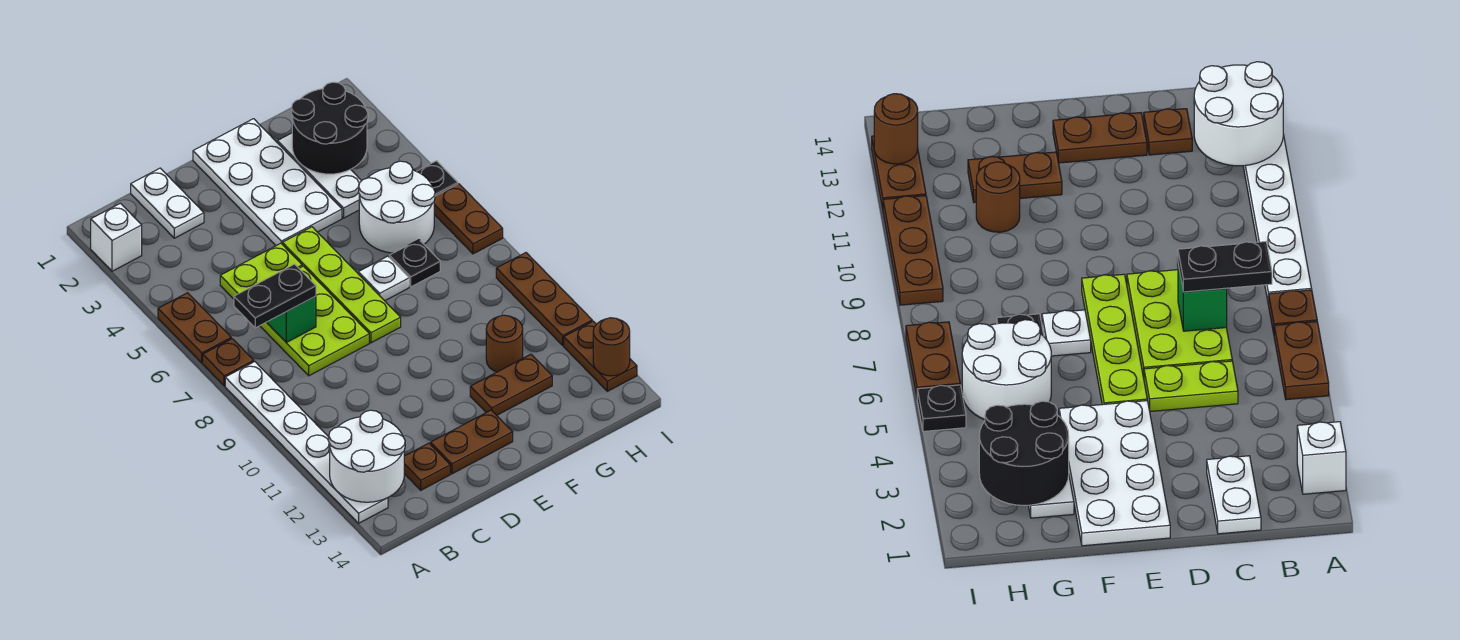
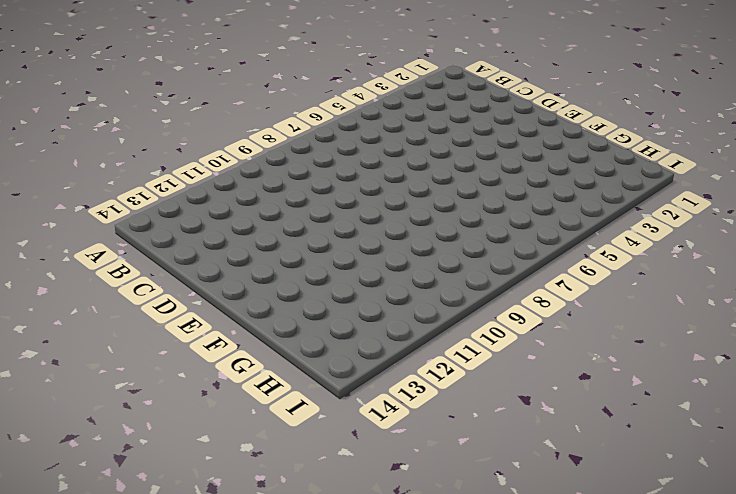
none -> white brick A2 level 1
none -> brown plate A5:A6 level 1
none -> brown plate A7 level 1

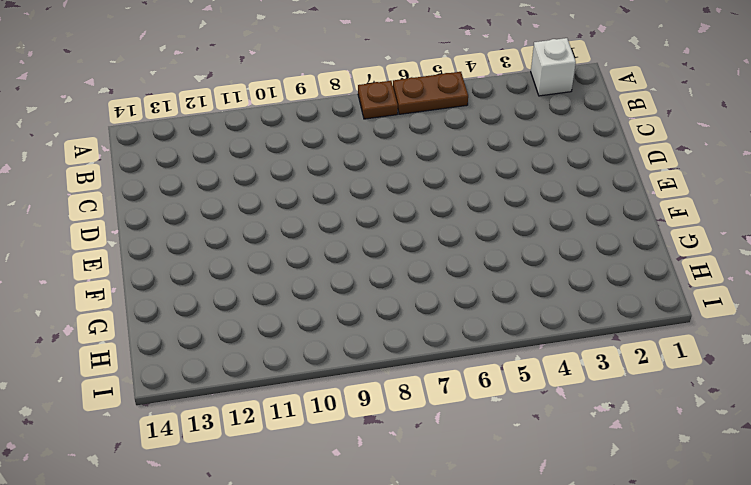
none -> white plate A8:A13 level 1
none -> white plate C1:C2 level 1
none -> lime plate C5:D5 level 1

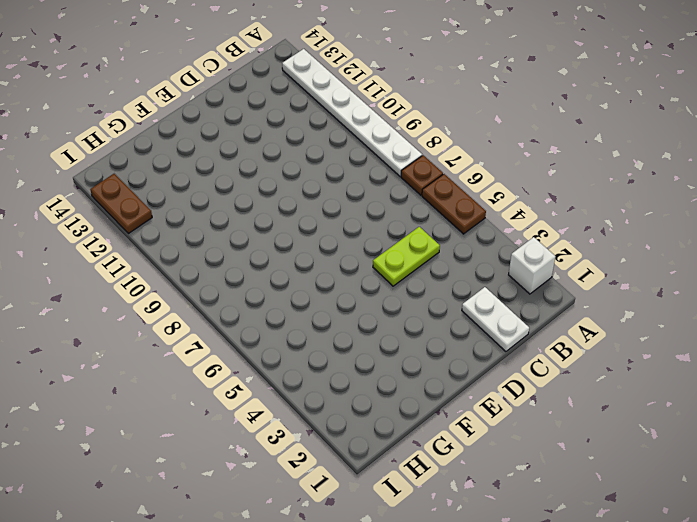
none -> lime plate C6:D8 level 1
none -> brown plate C13 level 1
none -> brown plate D13:E13 level 1

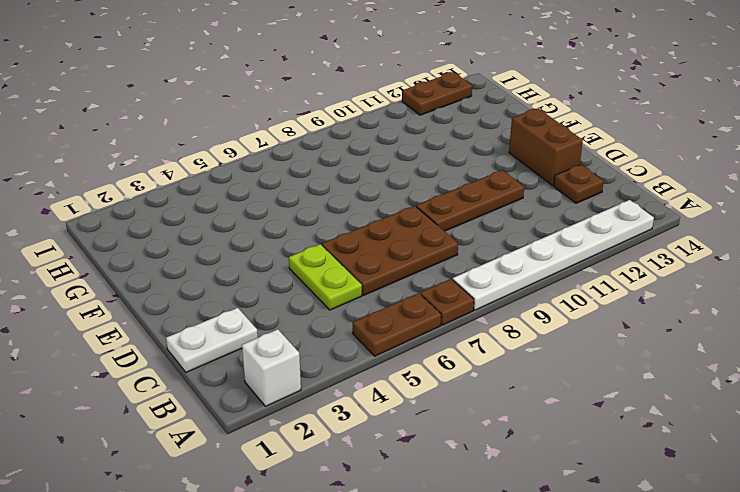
brown plate C6:D8 level 1 -> lime plate C6:D8 level 1
brown plate D9:D11 level 1 -> brown plate I9:I11 level 1
brown brick D13:E13 level 1 -> brown plate D13:E13 level 1
none -> white plate E1:F4 level 1
none -> lime plate E5:E8 level 1
none -> white plate F7 level 1

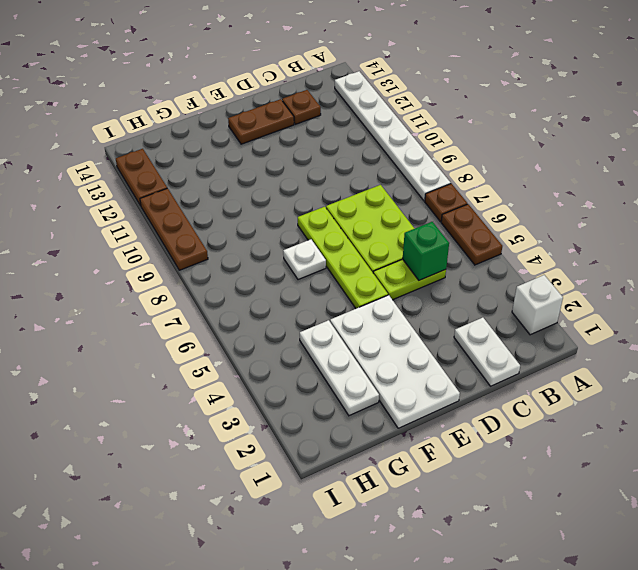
green brick C5 level 2 -> green brick C7 level 2
none -> brown plate F12:G12 level 1
none -> white round brick G5:H6 level 1
none -> black plate G7 level 1

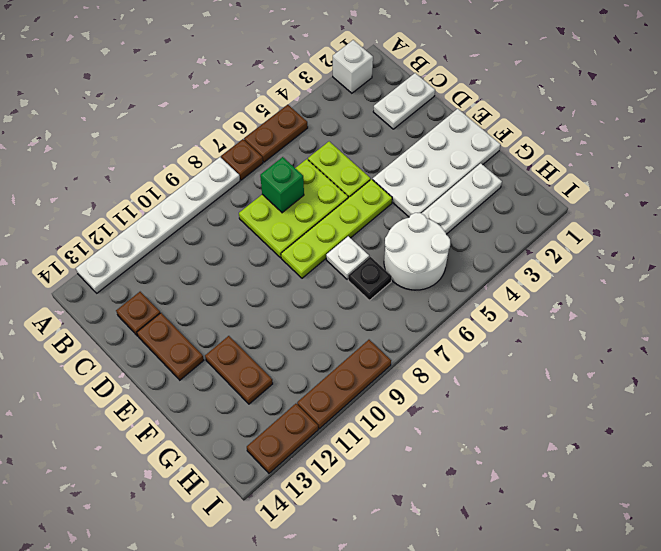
none -> brown round brick G11 level 1
none -> black plate I5 level 1
none -> brown plate I6:I7 level 1

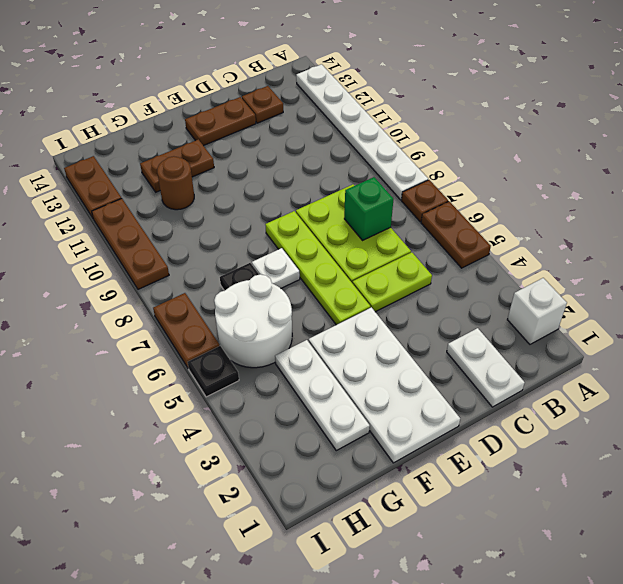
none -> white round brick A12:B13 level 2
none -> black round brick G2:H3 level 2
none -> brown round brick I13 level 2

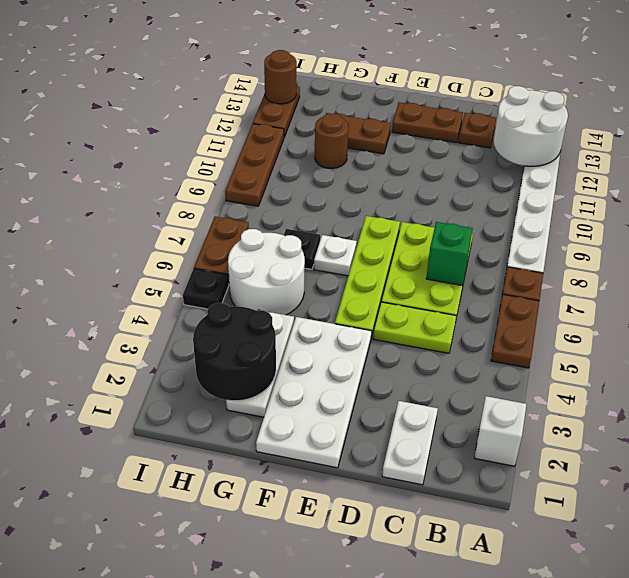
none -> black plate B7:C7 level 3

